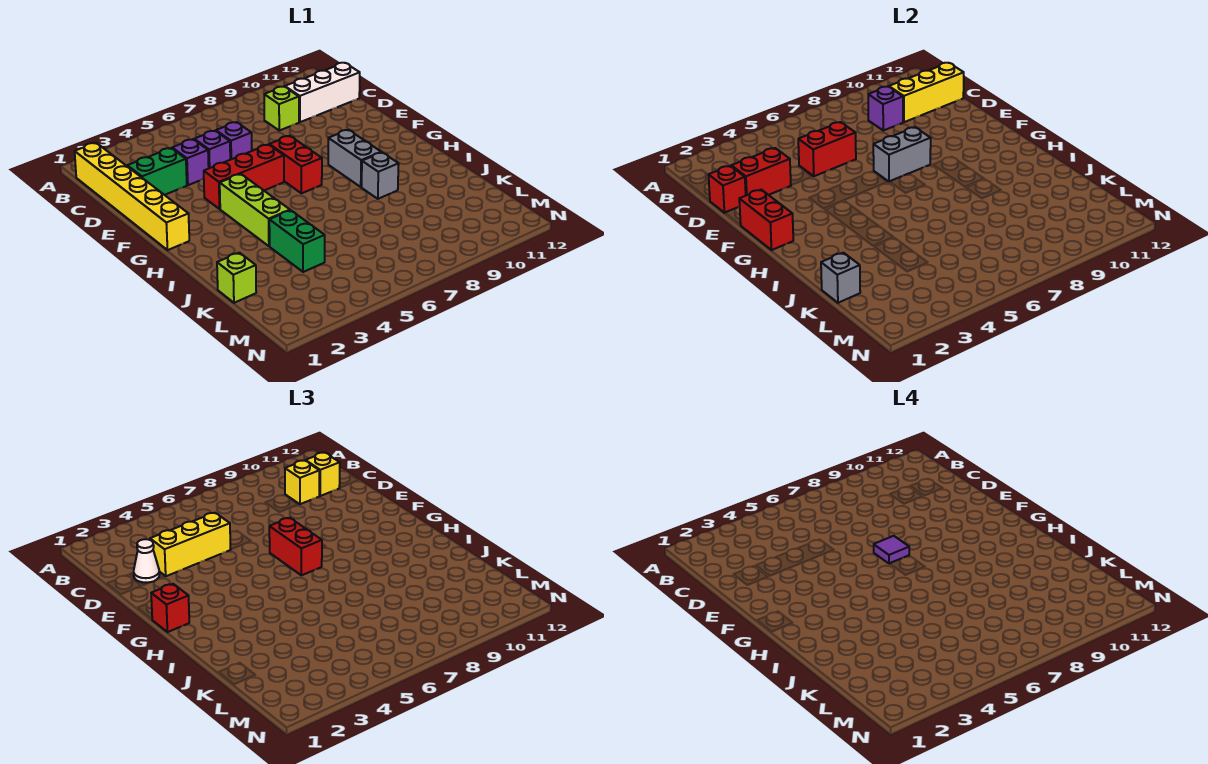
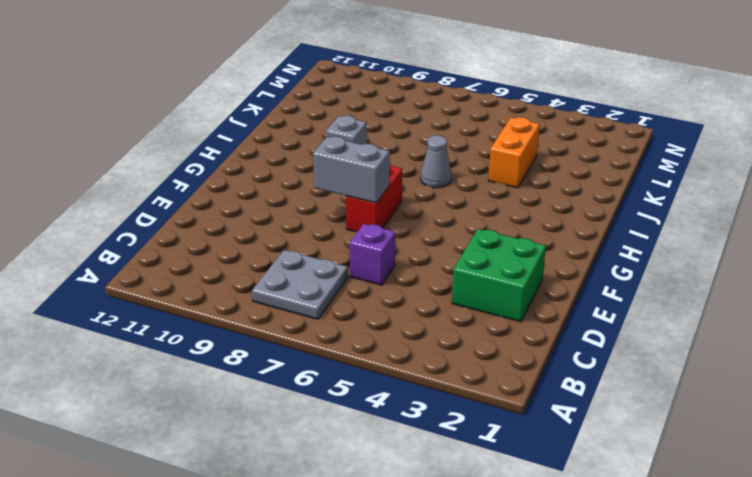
grey plate B7:C8 level 1 -> none
green brick D2:E3 level 1 -> green brick D2:D3 level 1
grey cone I6 level 1 -> none
orange brick J4:K4 level 1 -> green brick J4:K4 level 1
none -> yellow brick B1:G1 level 1
none -> lime brick C9 level 1
none -> white brick C10:C12 level 1

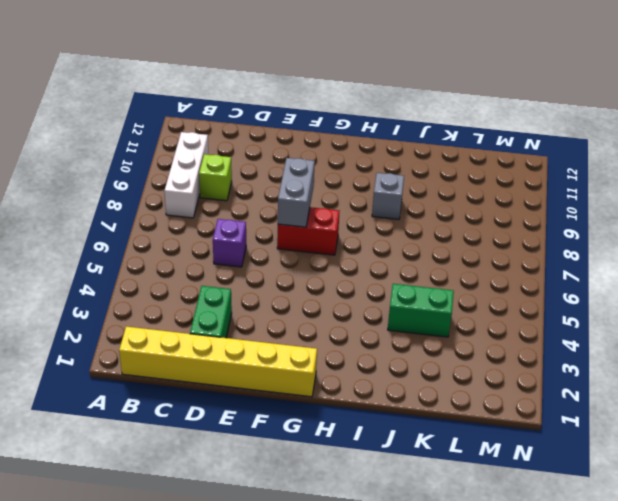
white brick B8:B10 level 1 -> white brick C10:C12 level 1
none -> purple brick D4 level 1
none -> purple brick D5 level 1
none -> red brick F4:F6 level 1

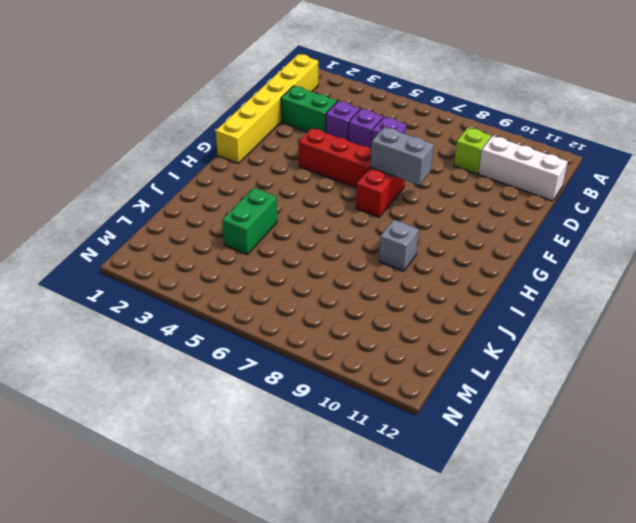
none -> lime brick G4:I4 level 1
none -> grey brick G9:H9 level 1
none -> lime brick K1 level 1

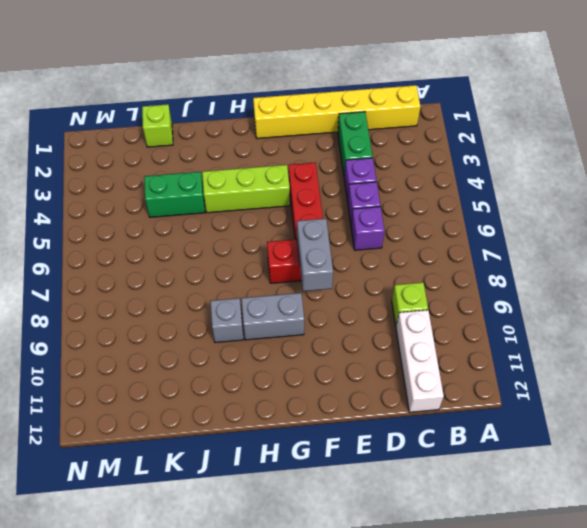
none -> purple brick C9 level 2
none -> yellow brick C10:C12 level 2
none -> red brick D1 level 2

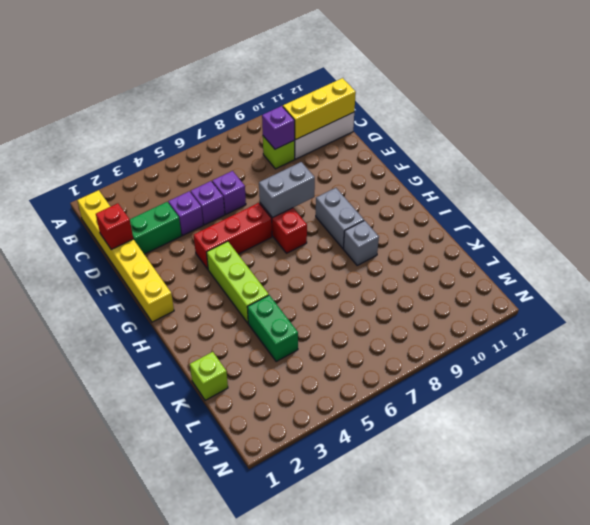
none -> red brick D2:D3 level 2
none -> red brick D5:D6 level 2
none -> red brick F1:G1 level 2

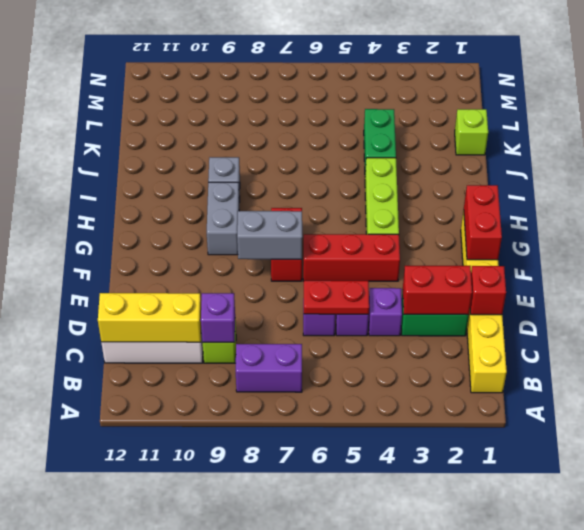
purple brick B7:B8 level 1 -> none
red plate D5:D6 level 2 -> red brick D5:D6 level 2
none -> grey brick K1 level 2
none -> yellow brick C10 level 3
none -> yellow brick C11 level 3

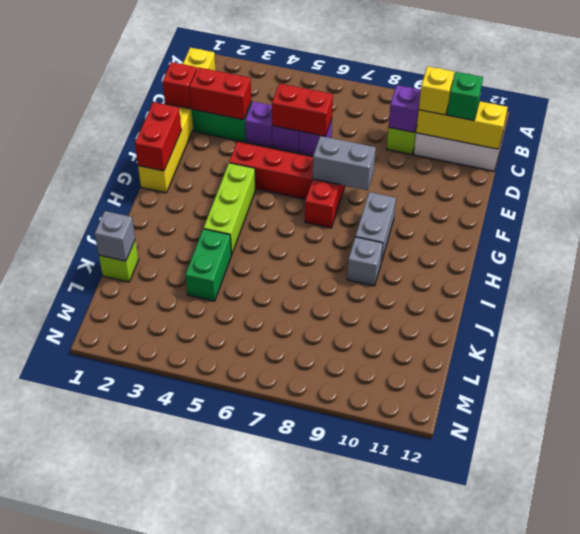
green brick C11 level 3 -> yellow brick C11 level 3
none -> white cone D2 level 3
none -> yellow brick D3:D5 level 3
none -> red brick F7:G7 level 3

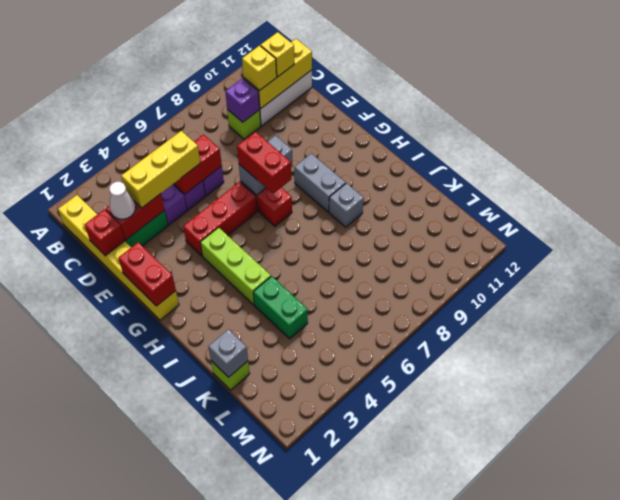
none -> red brick G1 level 3
none -> purple tile F7 level 4

